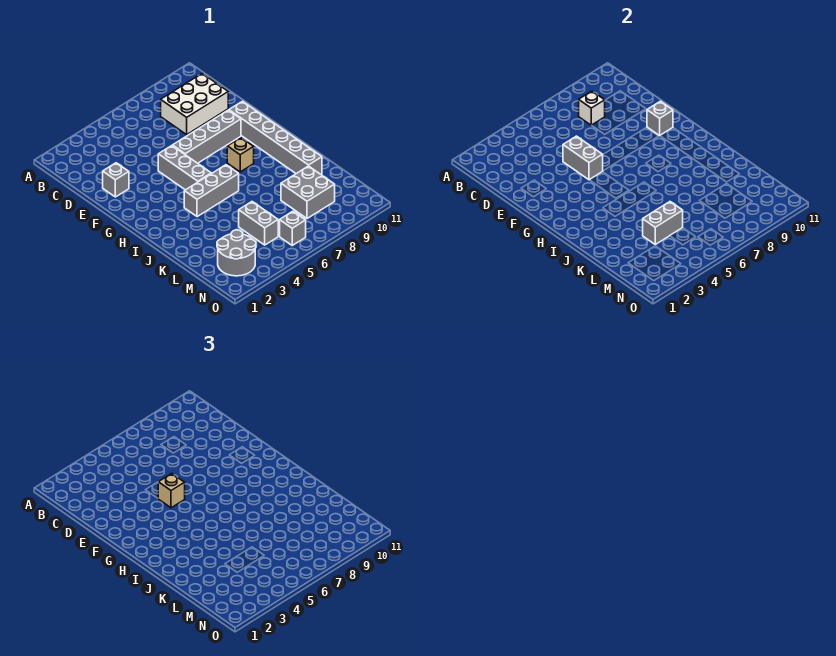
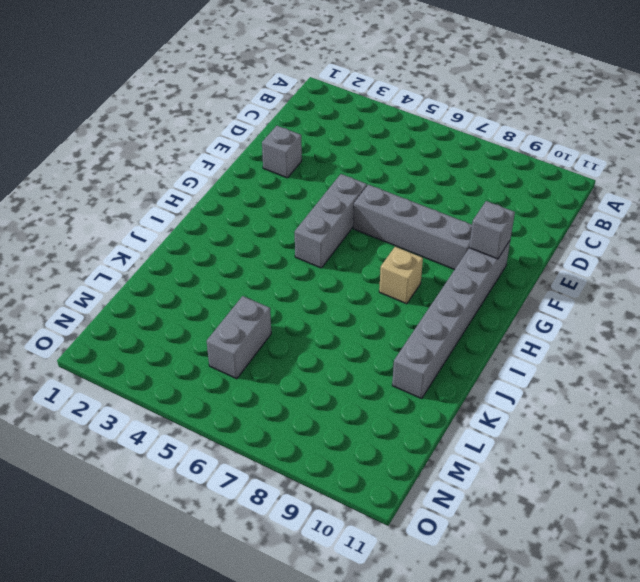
none -> white brick C8:D10 level 1
none -> grey brick I4:I6 level 1
none -> grey brick L8:M9 level 1

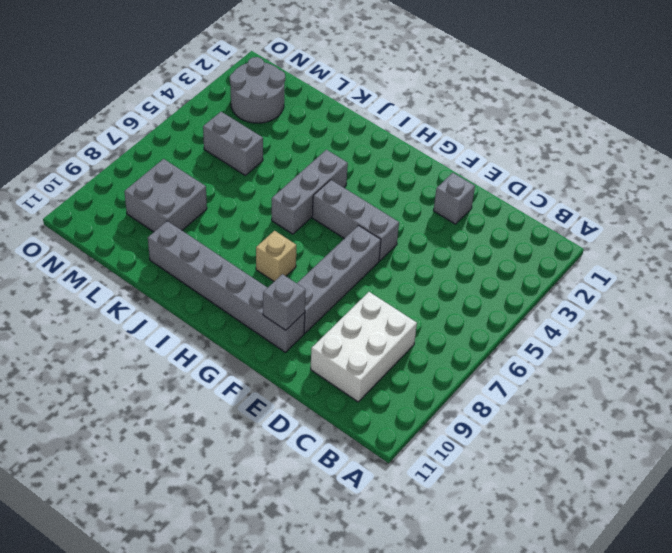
none -> grey brick N6 level 1
none -> white brick C8 level 2
none -> grey brick E5:F5 level 2

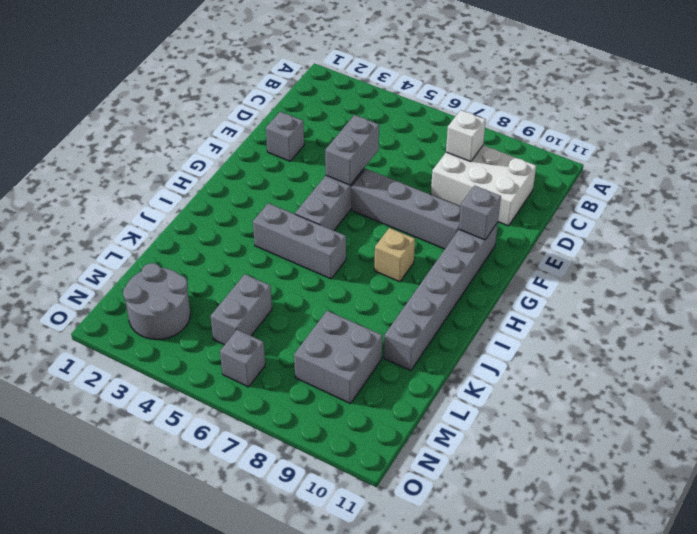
none -> grey brick L4:L5 level 2
none -> tan brick F5 level 3

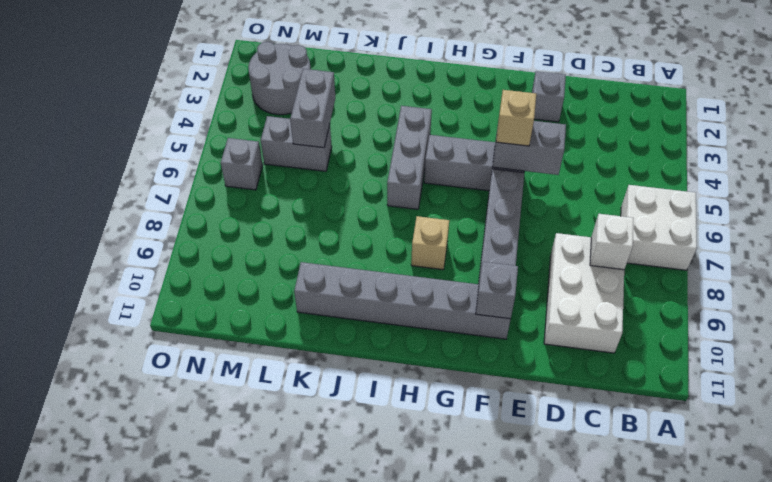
white brick A6:B7 level 1 -> none
none -> grey brick L8:M9 level 1

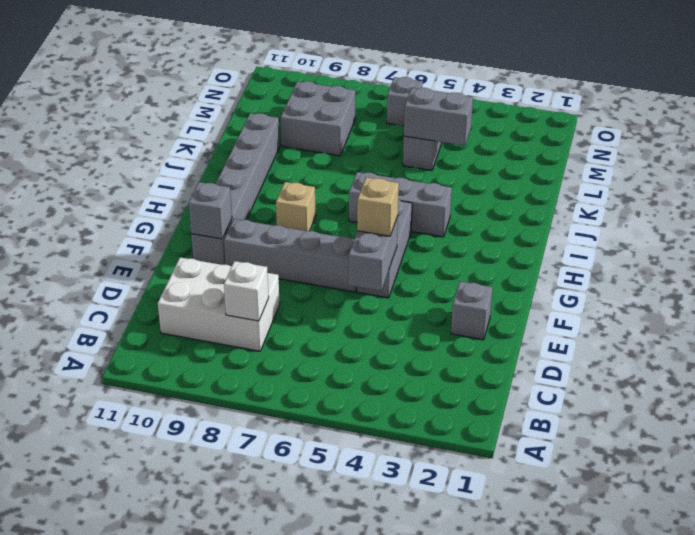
none -> grey round brick M2:N3 level 1

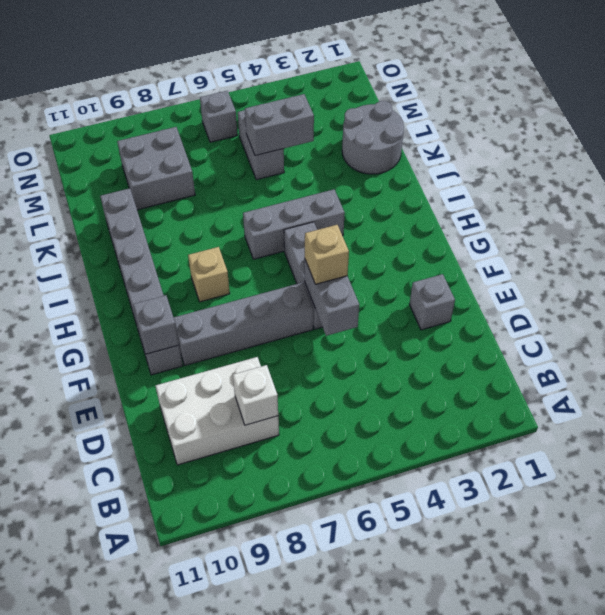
grey round brick K1:L2 level 1 -> grey round brick M2:N3 level 1

